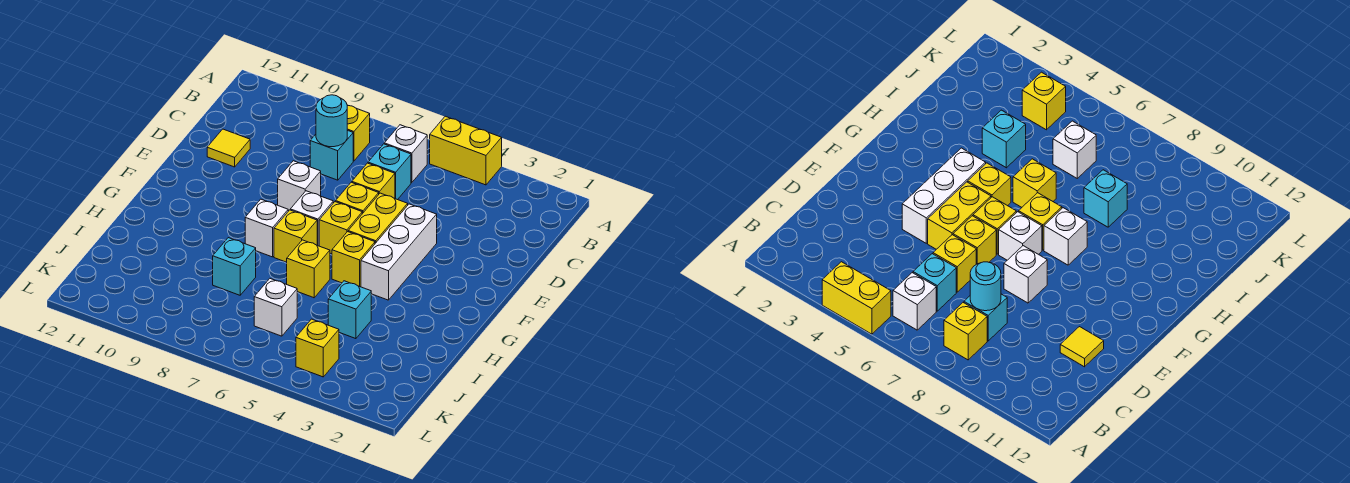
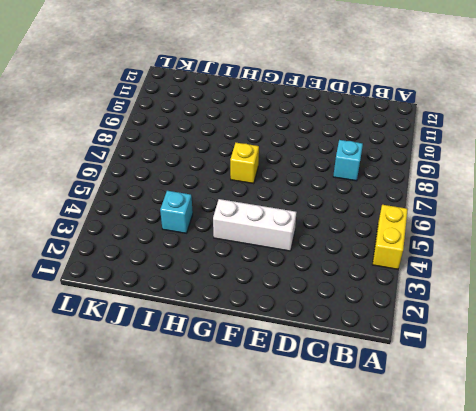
none -> white brick B6 level 1
none -> yellow brick B8 level 1
none -> cyan brick C6 level 1

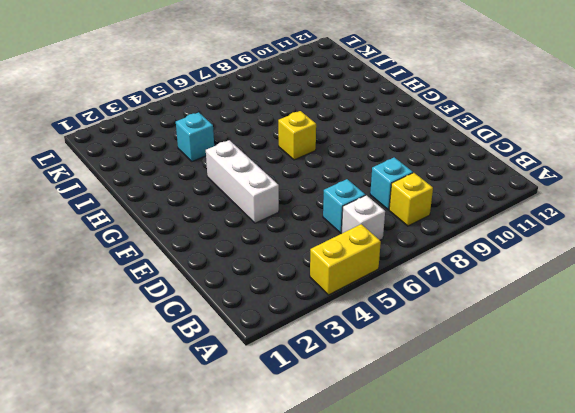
none -> yellow brick D6 level 1
none -> yellow tile D11 level 1
none -> yellow brick E5:F5 level 1

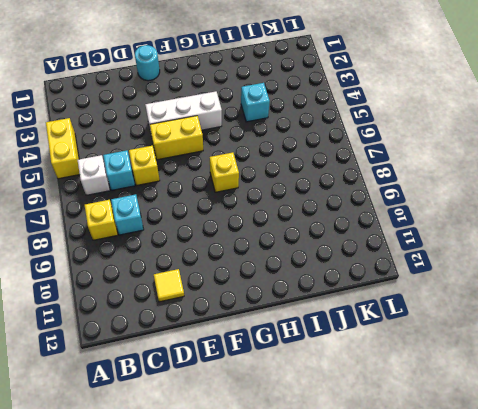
cyan round brick E1 level 1 -> cyan round brick C8 level 2
none -> yellow brick E6 level 1
none -> white brick E8 level 1
none -> yellow brick F6 level 1

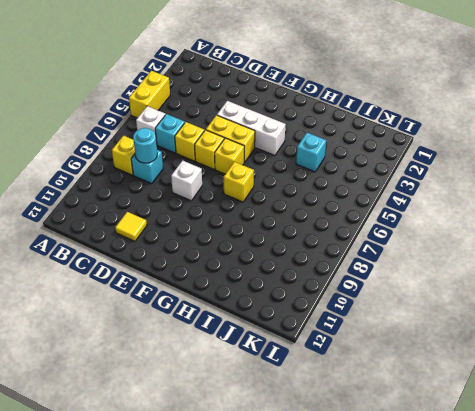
none -> white brick F7 level 1
none -> yellow brick G5 level 1
none -> white brick G8 level 1

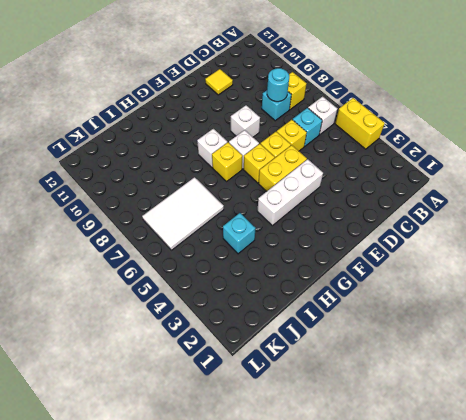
white tile I6:K7 level 1 -> white brick J6 level 1
none -> yellow brick G5 level 1
none -> yellow brick H6 level 1
none -> cyan brick I8 level 1

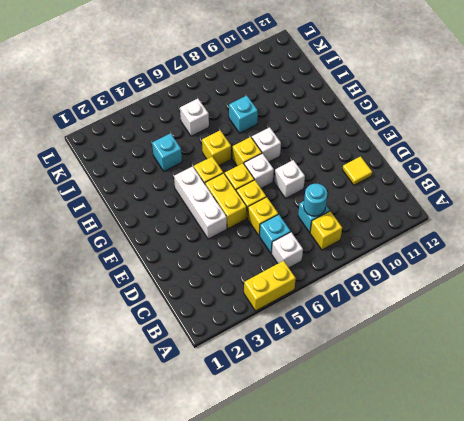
none -> yellow brick K4 level 1

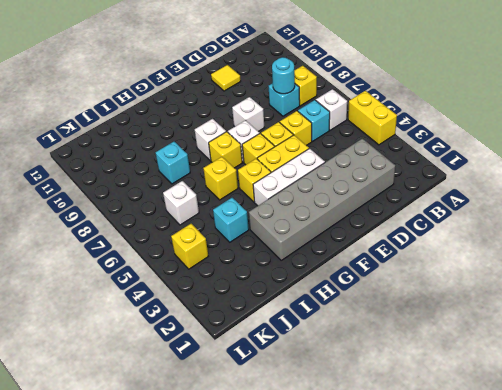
grey brick C2:H3 level 1 -> none

